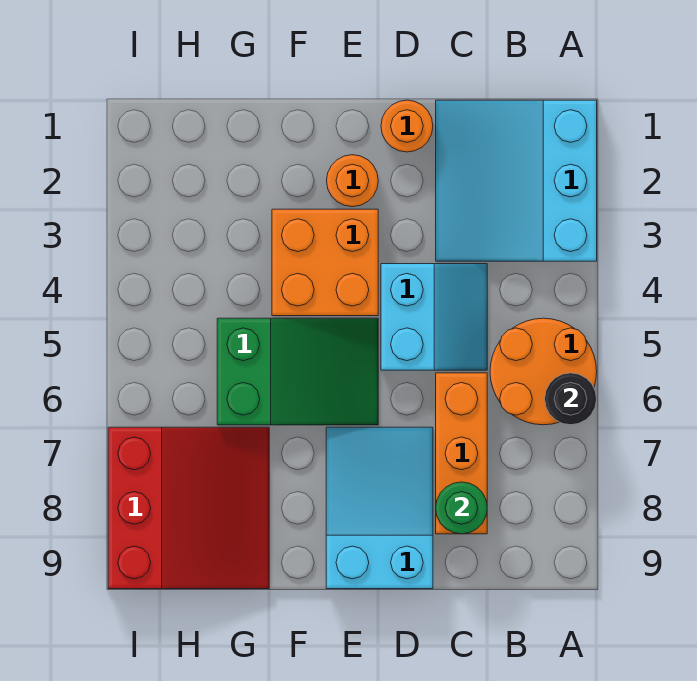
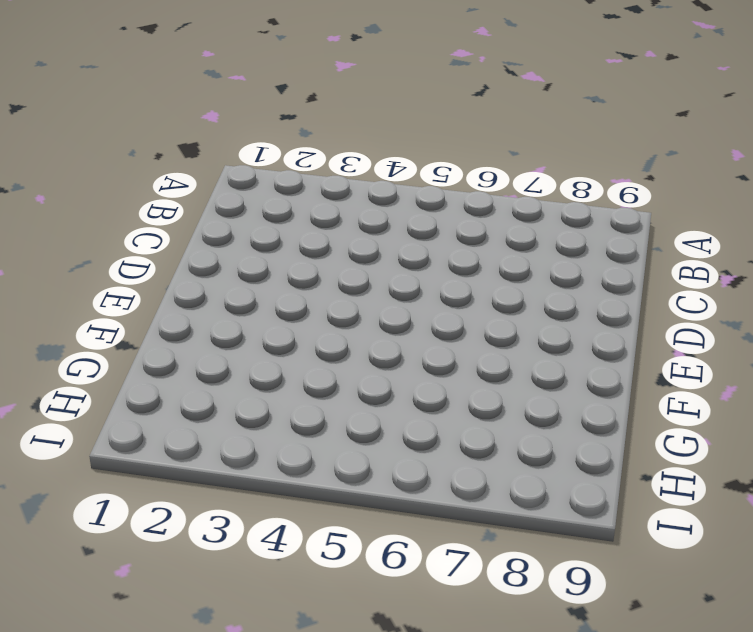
none -> cyan slope A1:C3 level 1 top A
none -> orange round brick A5:B6 level 1
none -> cyan slope C4:D5 level 1 top D

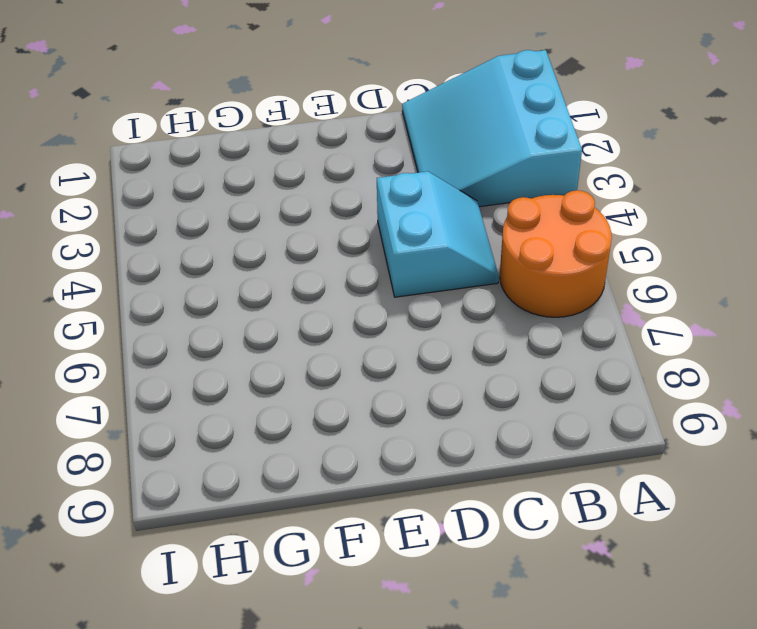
none -> orange brick C6:C8 level 1
none -> orange round brick D1 level 1
none -> cyan slope D7:E9 level 1 top 9

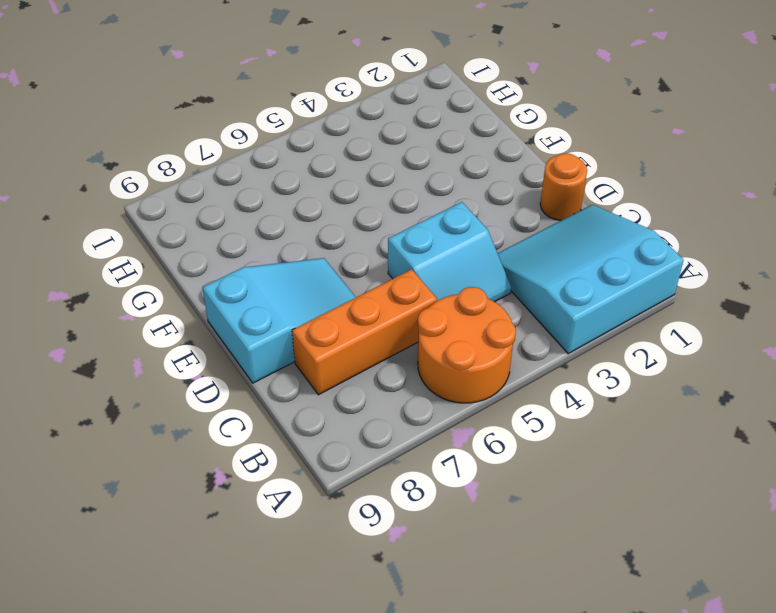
none -> orange round brick E2 level 1
none -> orange brick E3:F4 level 1
none -> green slope E5:G6 level 1 top G

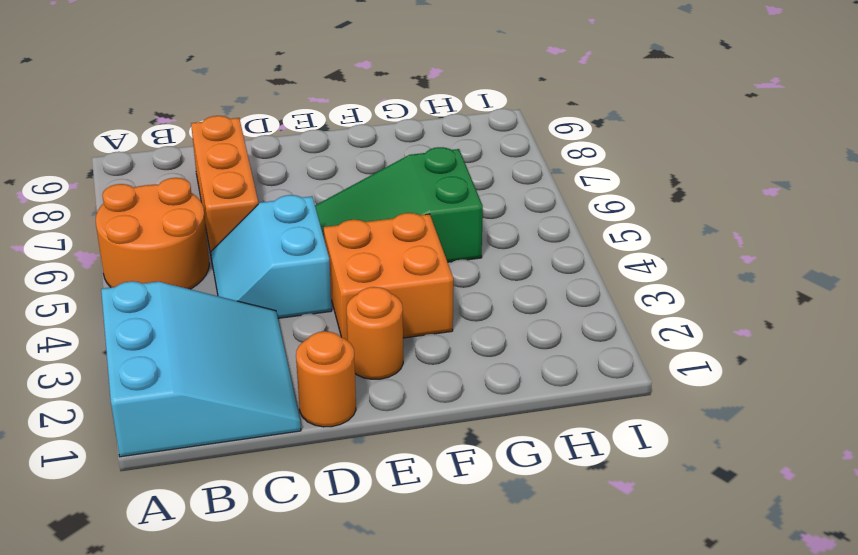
none -> cyan slope D7:E9 level 1 top 9
none -> red slope G7:I9 level 1 top I
none -> black round brick A6 level 2

